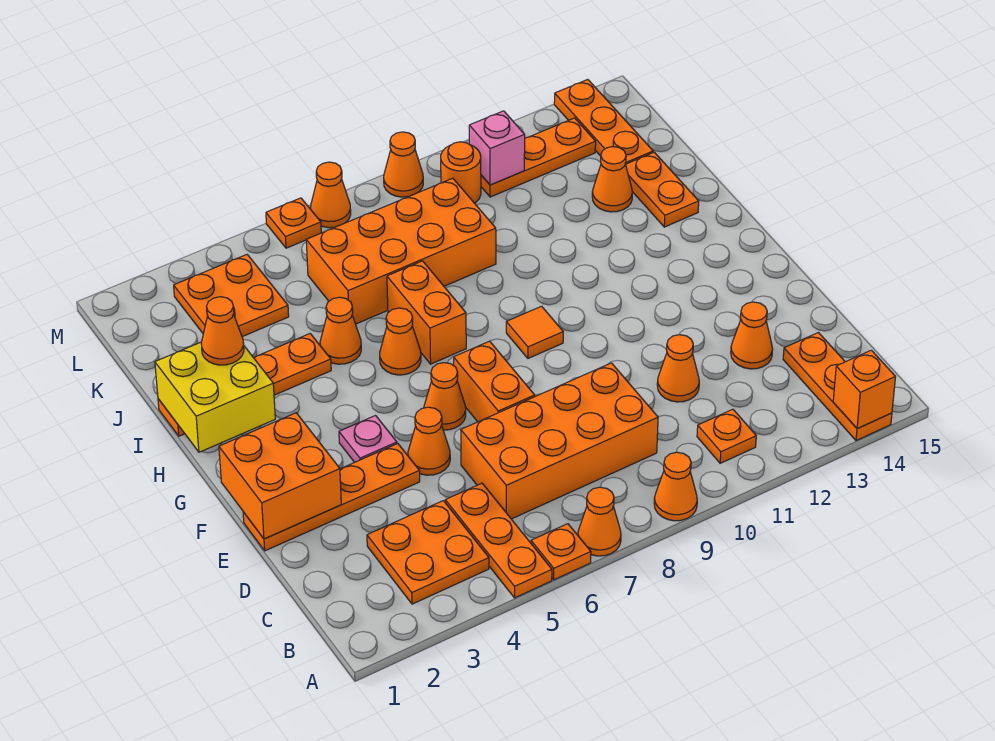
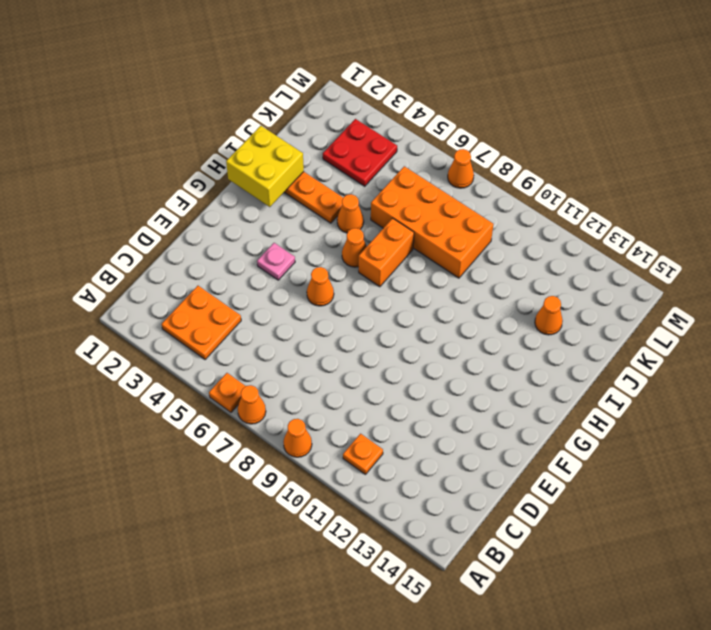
red plate K3:L4 level 1 -> orange plate K3:L4 level 1
none -> orange plate A5:C5 level 1
none -> orange plate A14:C14 level 1
none -> orange brick C6:D9 level 1
none -> orange cone D11 level 1

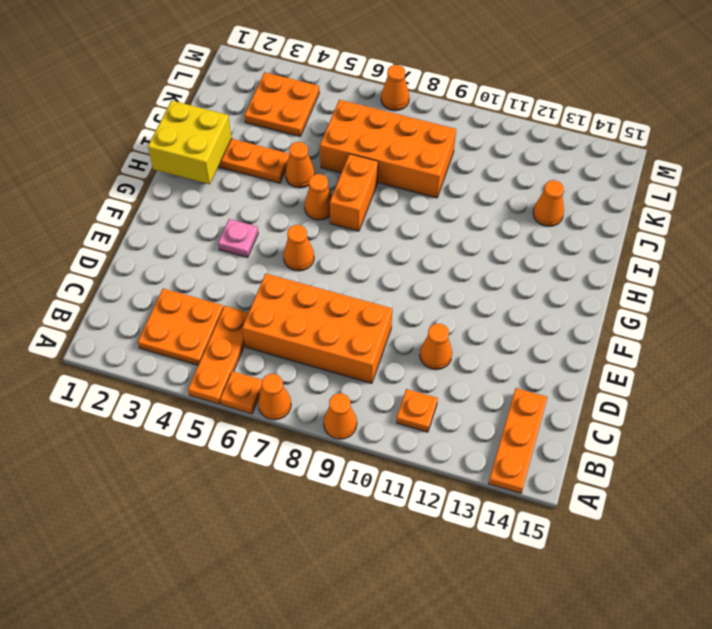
none -> orange cone D13 level 1
none -> orange plate E1:E4 level 1
none -> orange cone E5 level 1
none -> orange brick E7:F7 level 1

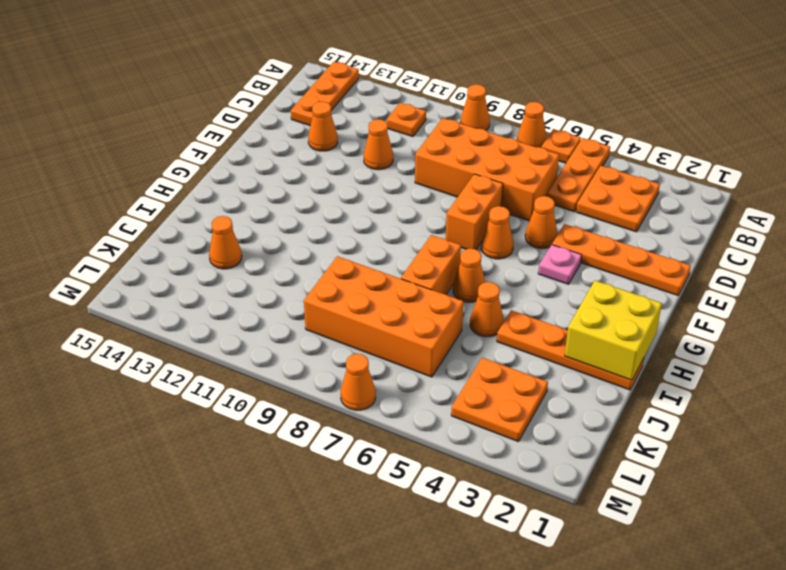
none -> orange tile G9 level 1
none -> orange plate I14:J14 level 1
none -> orange plate K14:M14 level 1
none -> orange round brick L10 level 1

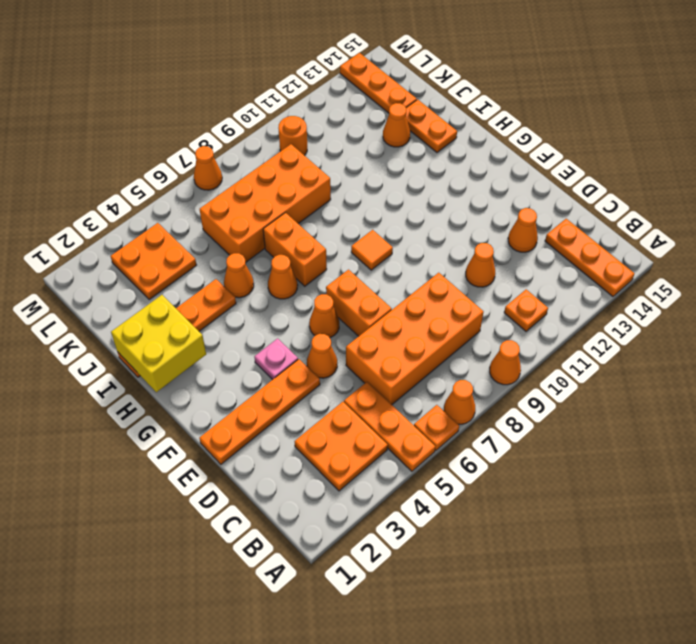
none -> orange plate L11:L13 level 1
none -> orange plate M6 level 1
none -> orange cone M9 level 1
none -> orange brick A14 level 2

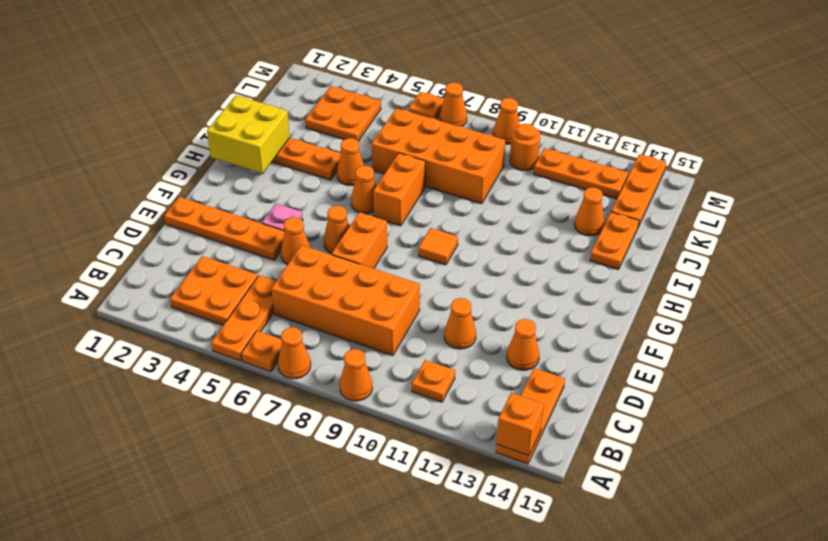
none -> orange brick E1:F2 level 2
none -> pink brick L11 level 2
none -> orange cone I2 level 3

